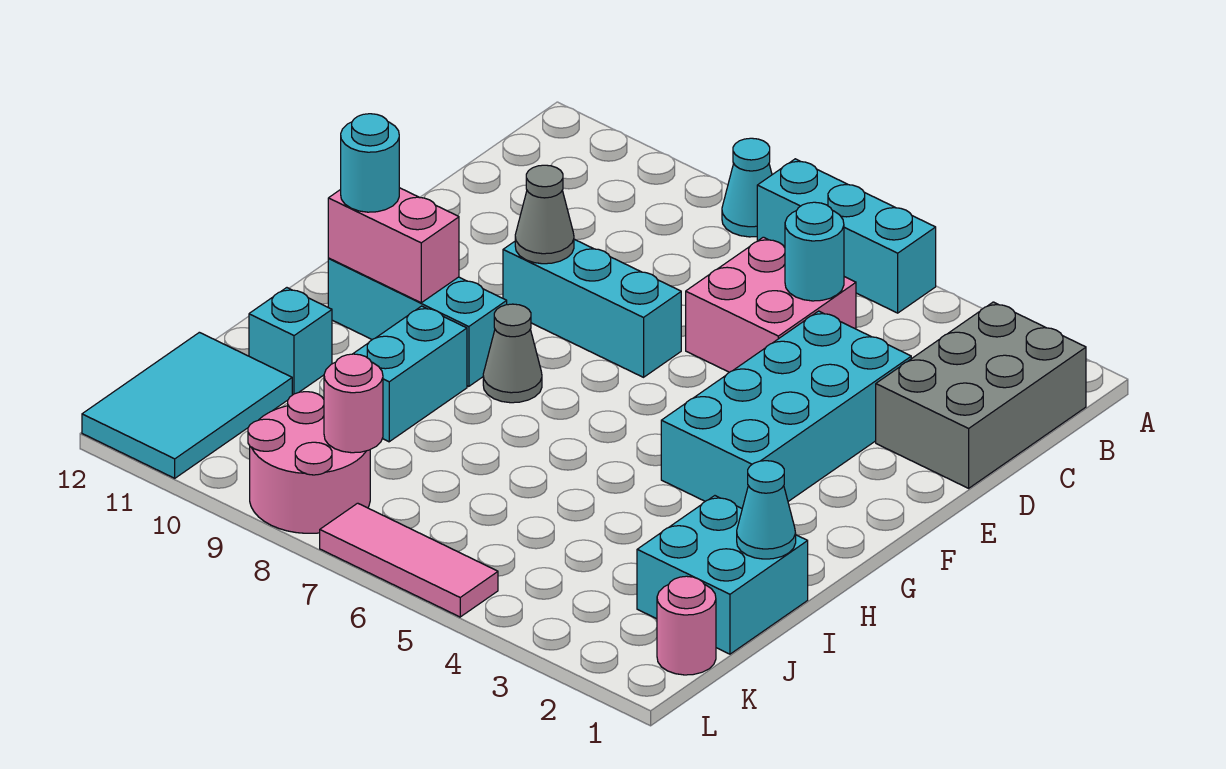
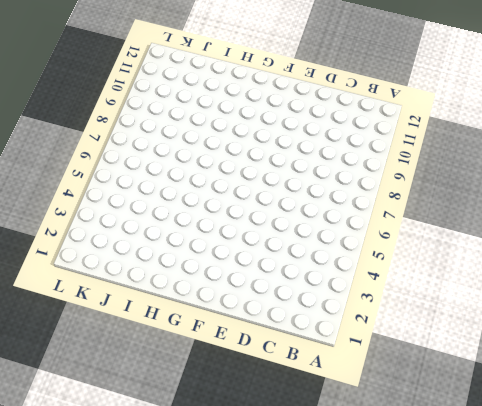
none -> cyan brick A5:A7 level 1
none -> cyan cone A8 level 1
none -> grey brick B1:D2 level 1

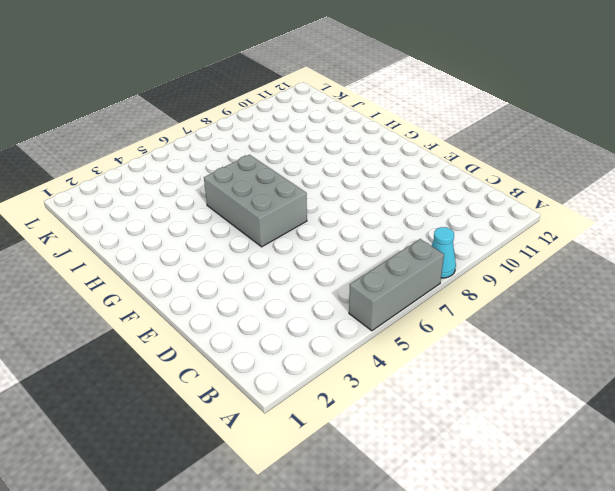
grey brick A5:A7 level 1 -> cyan brick A5:A7 level 1
grey brick F5:H6 level 1 -> grey brick B1:D2 level 1
none -> pink brick C5:D6 level 1
none -> cyan brick D3:G4 level 1
none -> cyan brick E7:E9 level 1

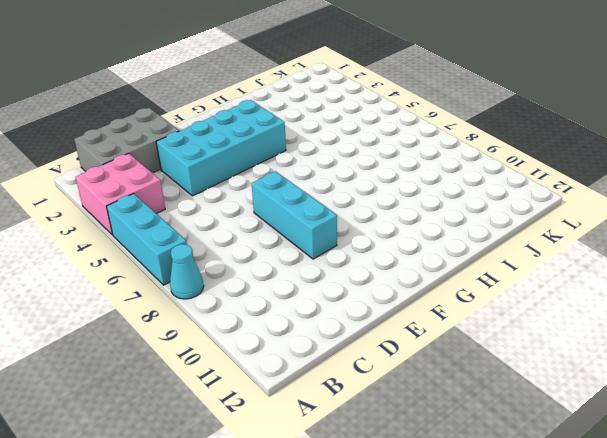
pink brick A3:B4 level 1 -> pink brick C5:D6 level 1
none -> grey cone G8 level 1
none -> cyan brick G9:G11 level 1
none -> cyan brick H9:I9 level 1

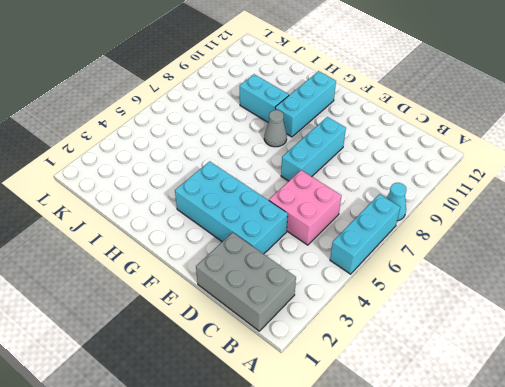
none -> cyan brick I1:J2 level 1
none -> cyan brick I11 level 1
none -> cyan tile J11:L12 level 1

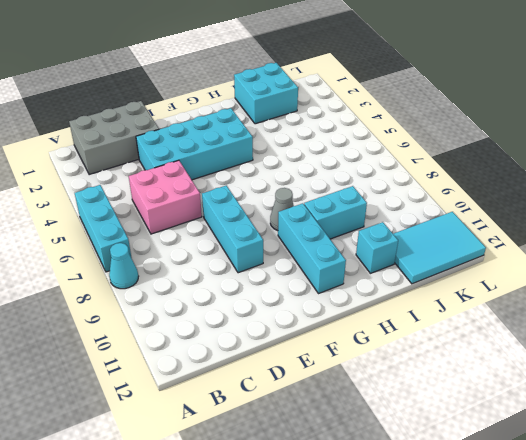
none -> pink round brick K1 level 1
none -> pink round brick K8:L9 level 1
none -> pink tile L5:L7 level 1

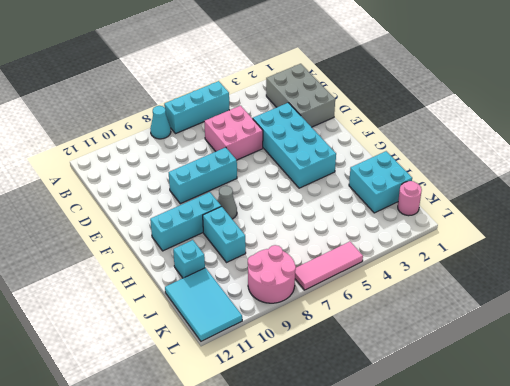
none -> cyan round brick C5 level 2
none -> grey cone E9 level 2
none -> pink brick G10:G11 level 2

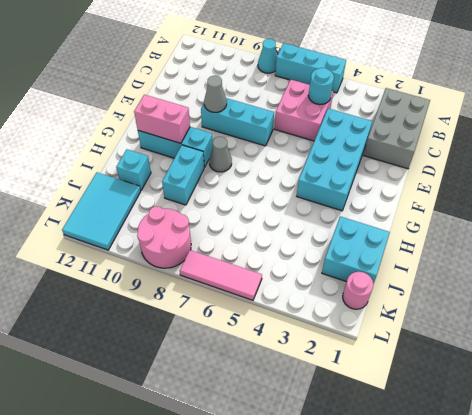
none -> cyan cone I1 level 2
none -> pink round brick K8 level 2
none -> cyan round brick G11 level 3

